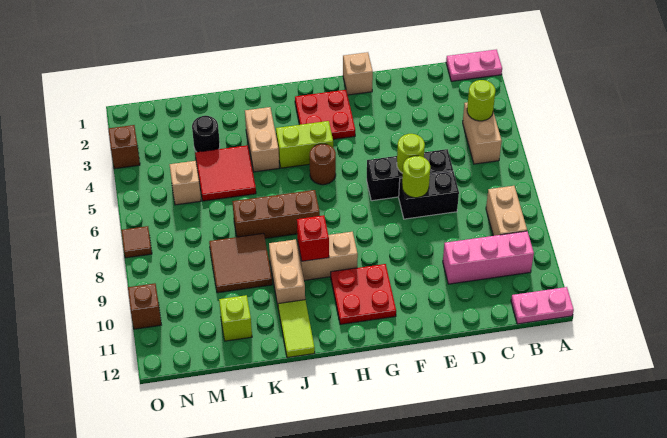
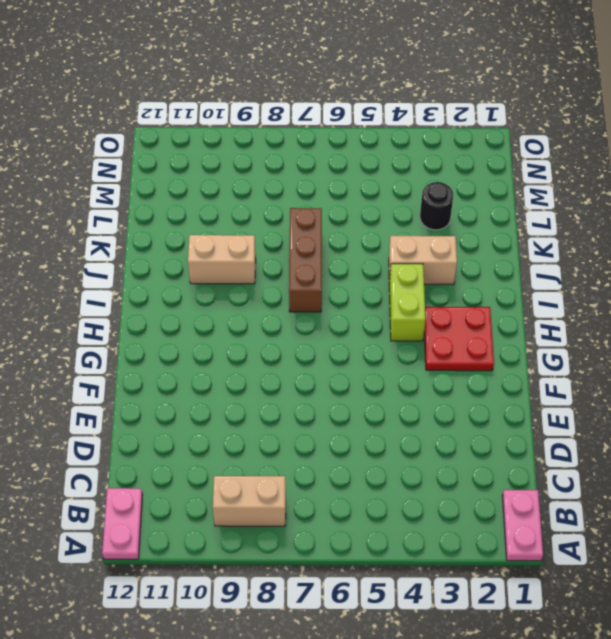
none -> tan brick B4:B5 level 1
none -> pink brick B10:D10 level 1
none -> black brick D6:F6 level 1

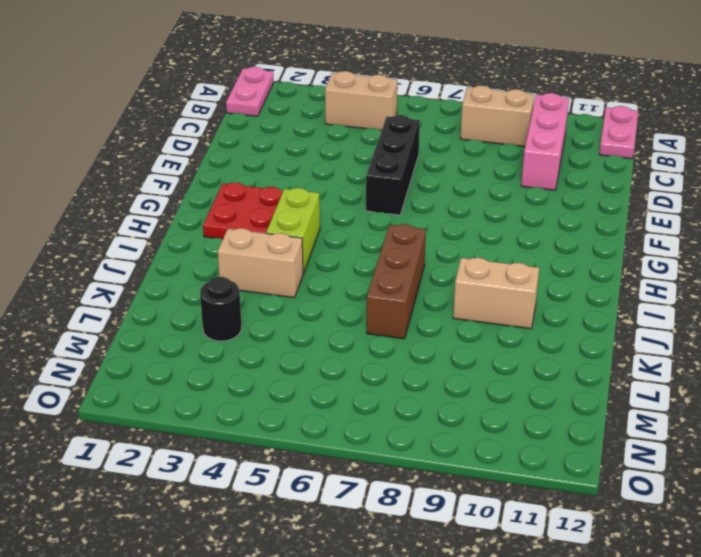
none -> black brick D7:E7 level 1
none -> tan brick F1 level 1
none -> red plate G10:H11 level 1

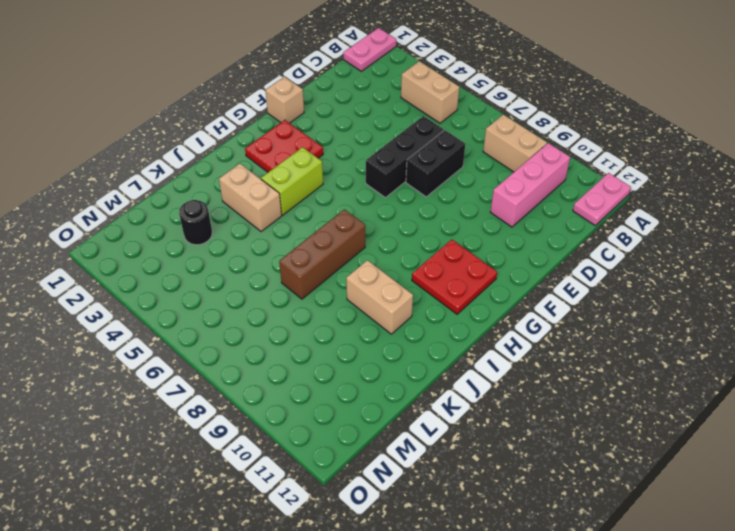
none -> brown round brick H5 level 1
none -> tan brick H9:I9 level 1
none -> lime tile J11:J12 level 1

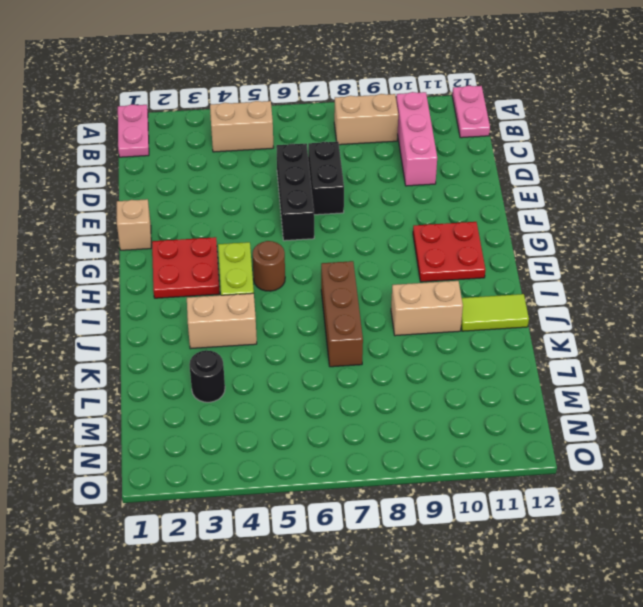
none -> tan brick H9:I9 level 1
none -> red tile K4:L5 level 1
none -> brown tile K8:L9 level 1

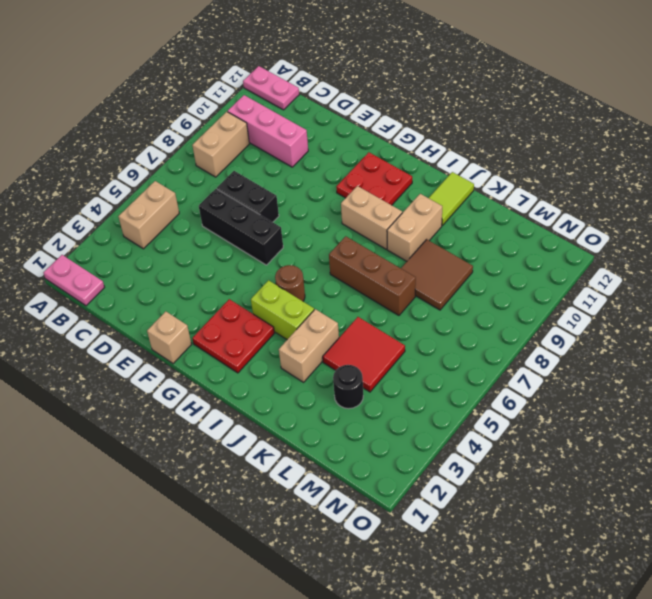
none -> lime brick L11 level 1
none -> tan brick M5 level 1
none -> brown brick O3 level 1

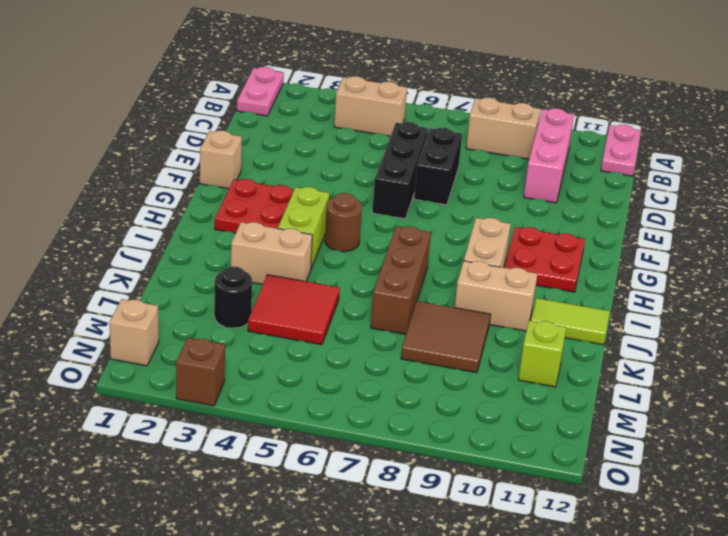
tan brick N1 level 1 -> tan brick M5 level 1
none -> brown tile O7 level 1
none -> brown brick O10 level 1
none -> lime round brick B4 level 2

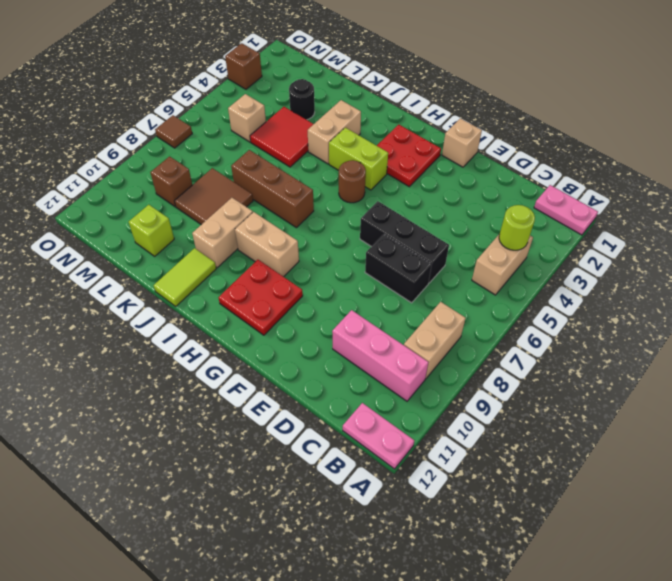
brown brick M9 level 1 -> brown brick O10 level 1
none -> lime round brick E6 level 2
none -> lime round brick E7 level 2
none -> red brick I9 level 2

